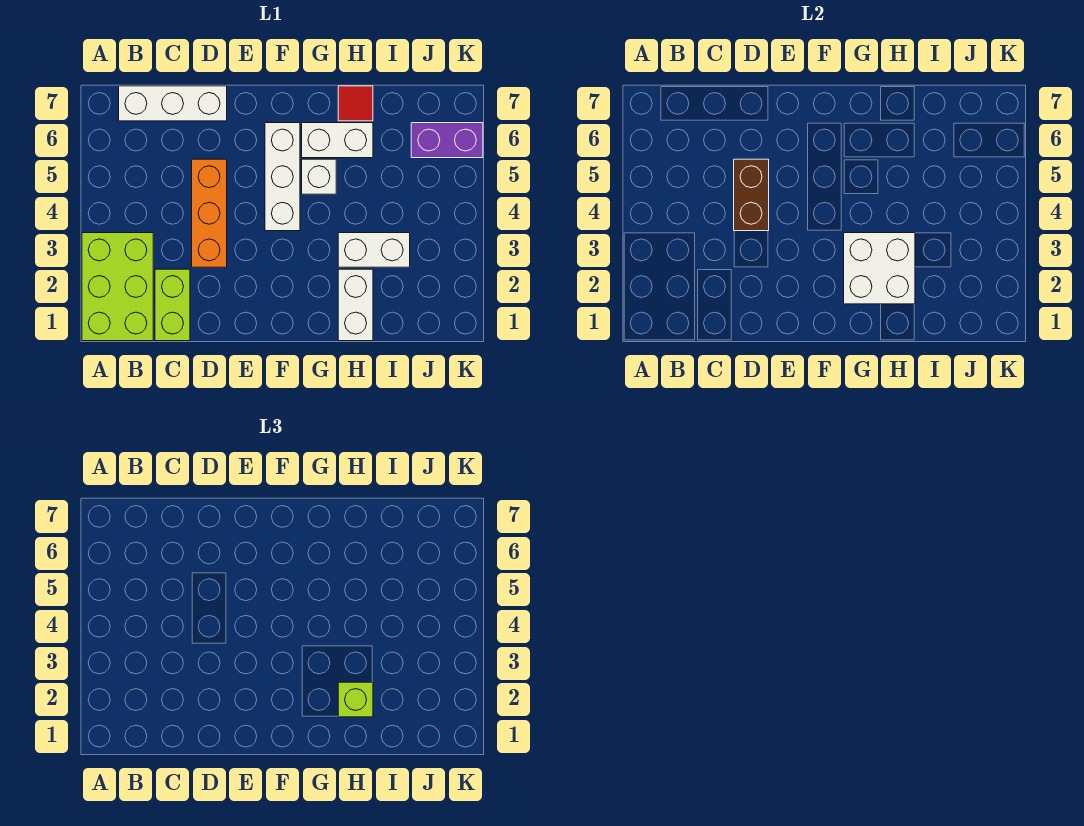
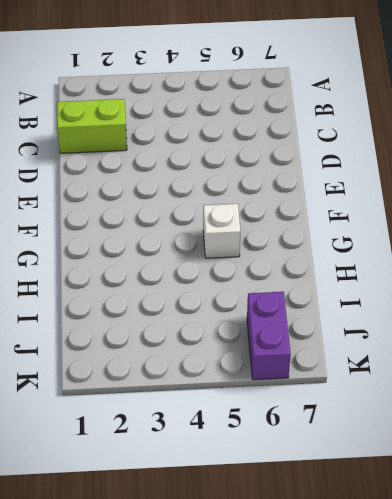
none -> lime brick A1:B3 level 1
none -> white brick B7:D7 level 1
none -> orange brick D3:D5 level 1

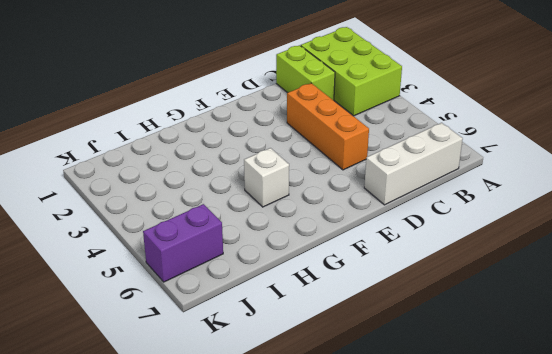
none -> white brick F4:F6 level 1
none -> white brick G6:H6 level 1
none -> white brick H1:H2 level 1

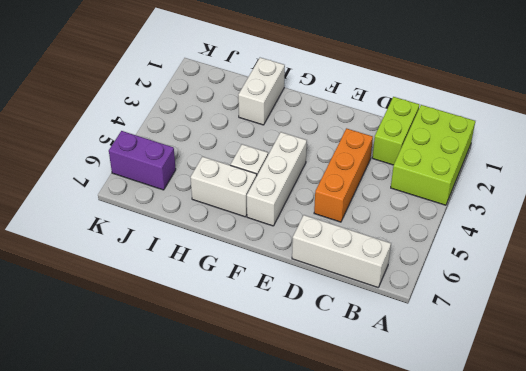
none -> white brick H3:I3 level 1
none -> red tile H7 level 1
none -> brown brick D4:D5 level 2

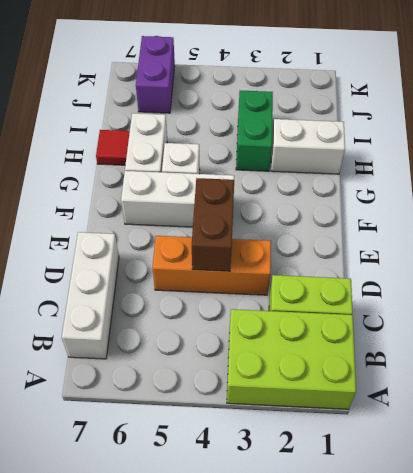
brown brick D4:E4 level 2 -> brown brick D4:D5 level 2
green brick H3:I3 level 1 -> white brick H3:I3 level 1
none -> white brick G2:H3 level 2
none -> lime brick H2 level 3

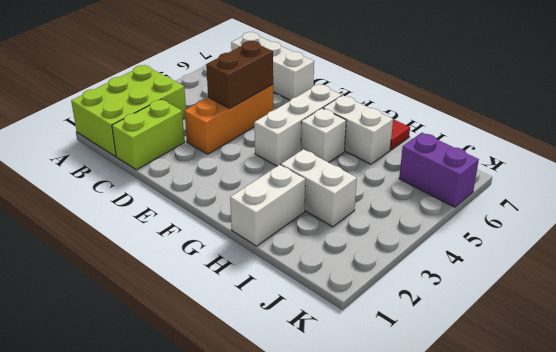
none -> white brick G2:H3 level 2
none -> lime brick H2 level 3

